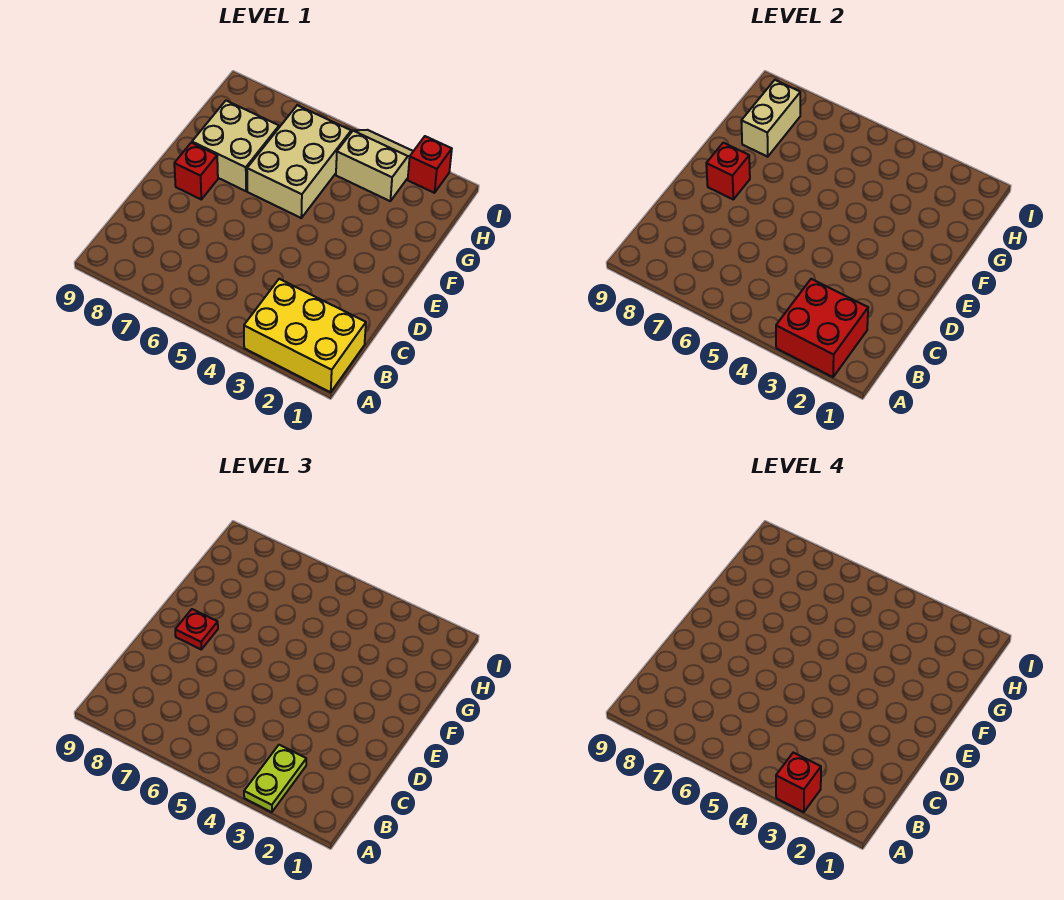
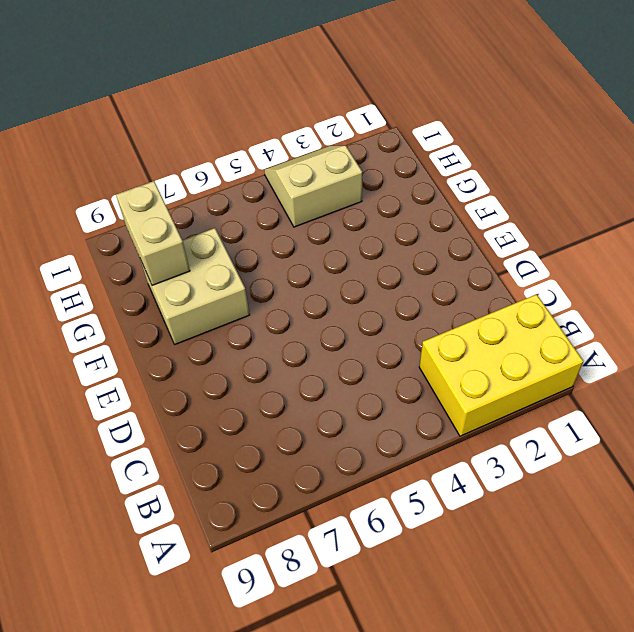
none -> red brick E8 level 1
none -> tan brick F5:H6 level 1
none -> red brick I2 level 1

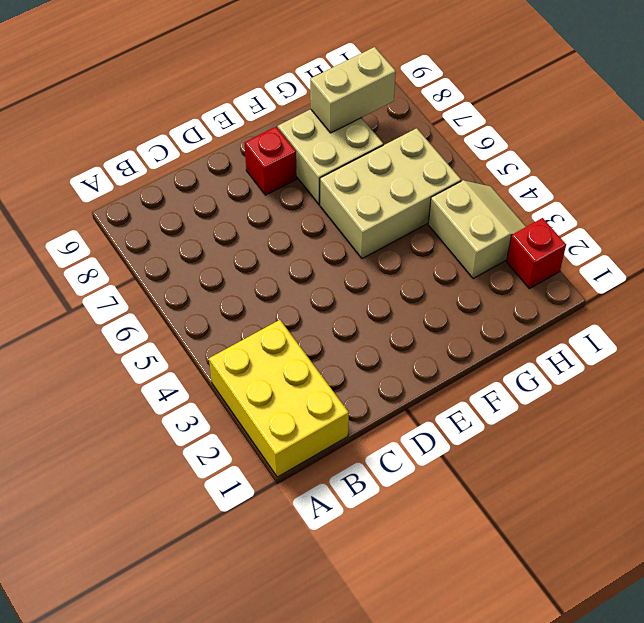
none -> red brick A2:B3 level 2
none -> red brick E8 level 2
none -> lime plate A3:B3 level 3

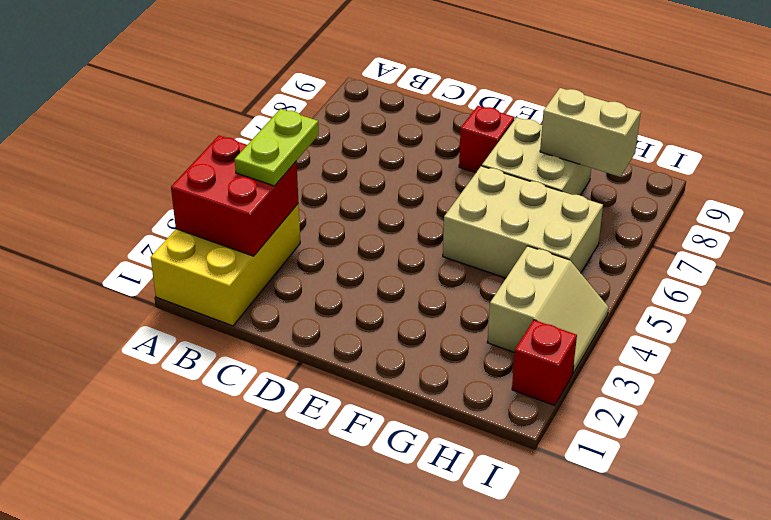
lime plate B3:B4 level 3 -> lime plate A3:B3 level 3
none -> red brick E8 level 2
none -> red plate E8 level 3
none -> red brick A3 level 4

